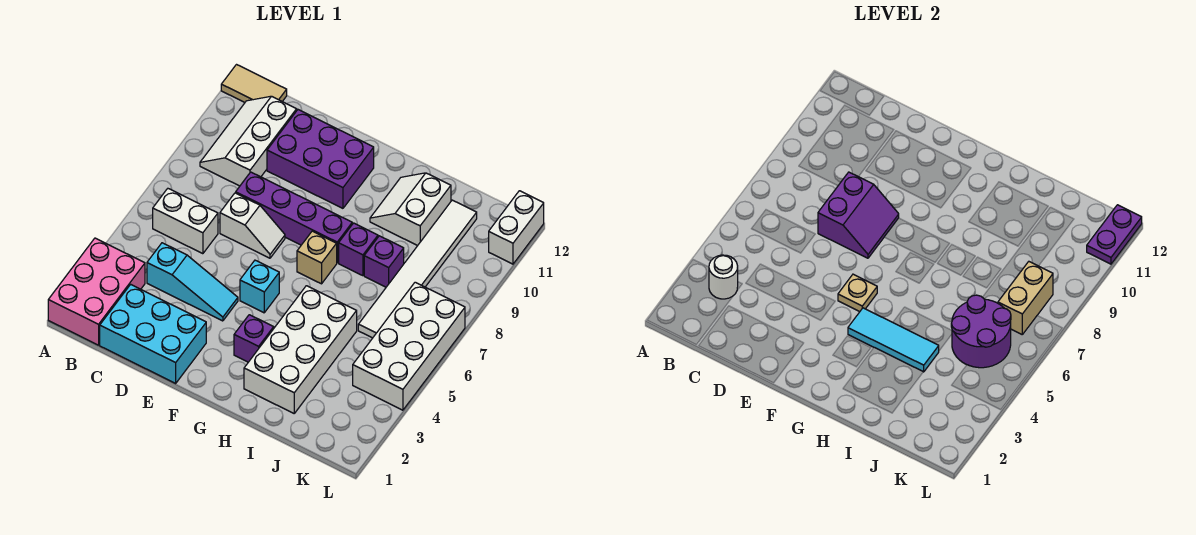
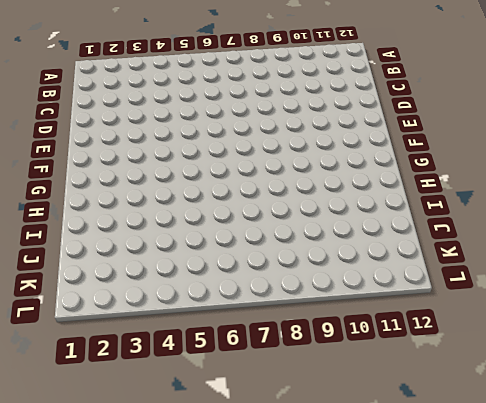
none -> pink brick A1:B3 level 1
none -> tan tile A12:B12 level 1
none -> white brick B6:C6 level 1

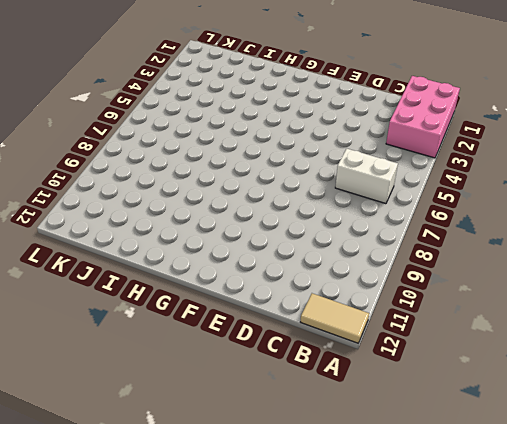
none -> white slope B9:C11 level 1 top C
none -> cyan brick C1:E2 level 1
none -> cyan slope C4:E4 level 1 top C

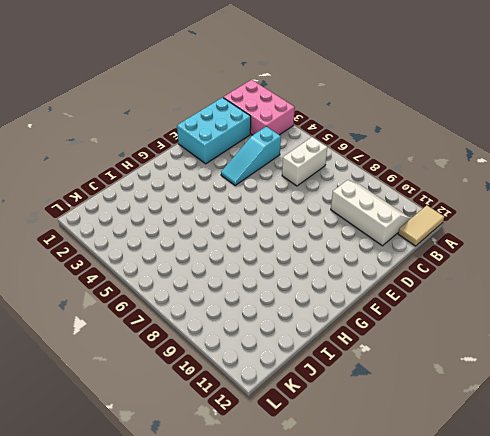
none -> white slope D7:E7 level 1 top D
none -> purple brick D8:G8 level 1
none -> purple brick D10:F11 level 1

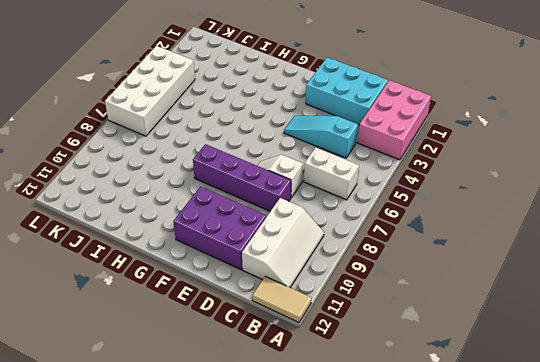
none -> cyan brick F5 level 1
none -> purple brick G3 level 1
none -> tan brick G7 level 1

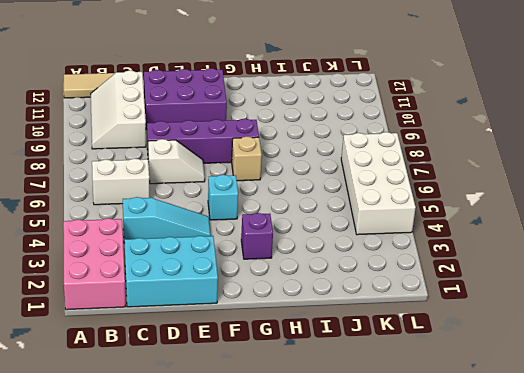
none -> white brick H2:I5 level 1
none -> purple brick H8 level 1
none -> white slope H10:I11 level 1 top I

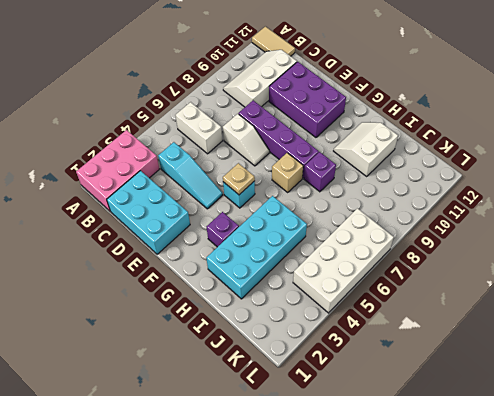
cyan brick H2:I5 level 1 -> white brick H2:I5 level 1
none -> purple brick I8 level 1
none -> white tile J6:J11 level 1
none -> white brick L11:L12 level 1

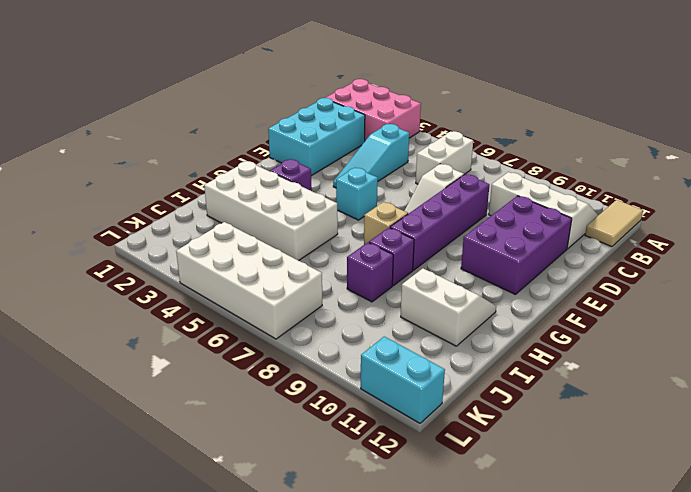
cyan brick L11:L12 level 1 -> white brick L11:L12 level 1
none -> white tile J6:J11 level 1
none -> white round brick B3 level 2
none -> purple slope D7:E8 level 2 top D

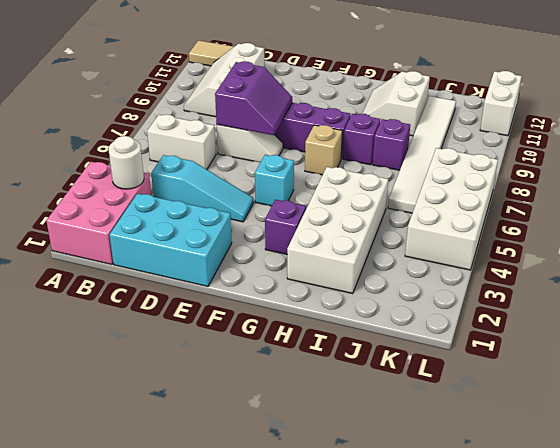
none -> purple brick D10:F11 level 1
none -> tan plate F5 level 2
none -> cyan tile G4:I4 level 2

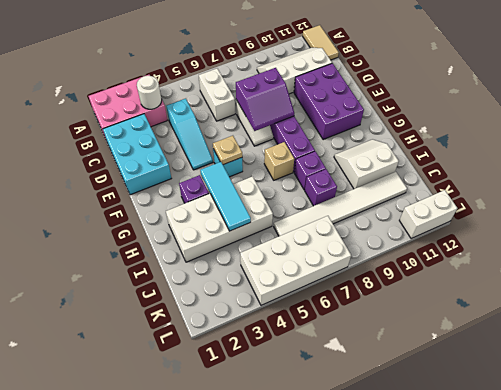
none -> purple round brick J5:K6 level 2
none -> tan brick K7:K8 level 2
none -> purple plate L11:L12 level 2

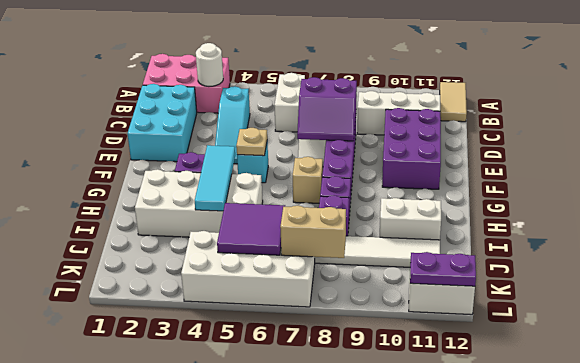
purple tile J5:K6 level 2 -> purple round brick J5:K6 level 2

